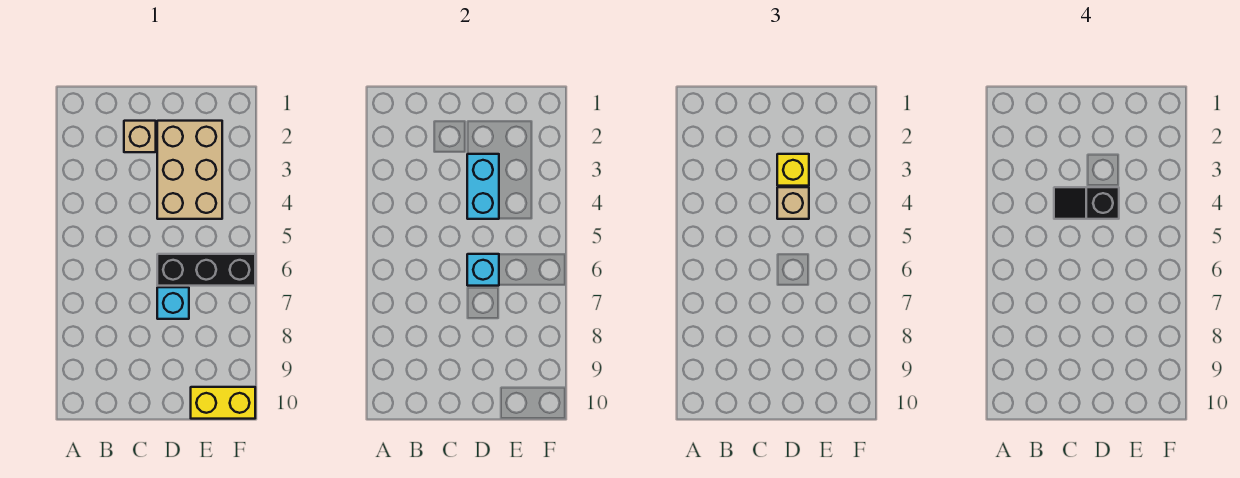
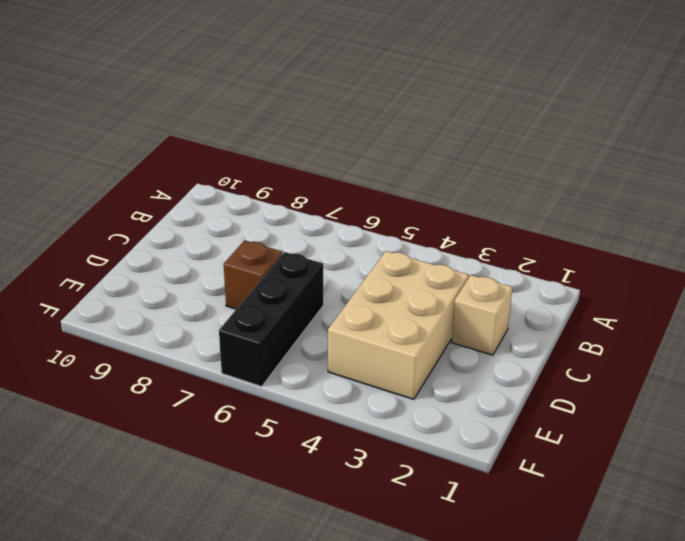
tan brick C3:E4 level 1 -> tan brick D2:E4 level 1
brown brick D7 level 1 -> cyan brick D7 level 1
none -> yellow brick E10:F10 level 1
none -> cyan brick D3:D4 level 2

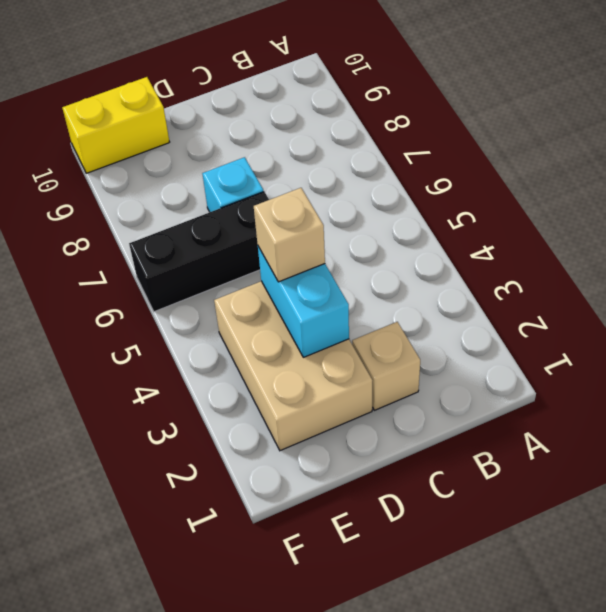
none -> cyan brick D6 level 2
none -> yellow brick D3 level 3

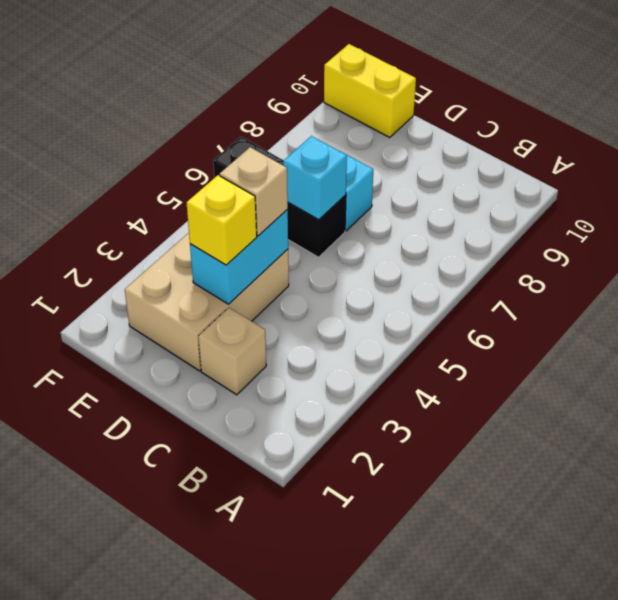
none -> black slope C4:D4 level 4 top D

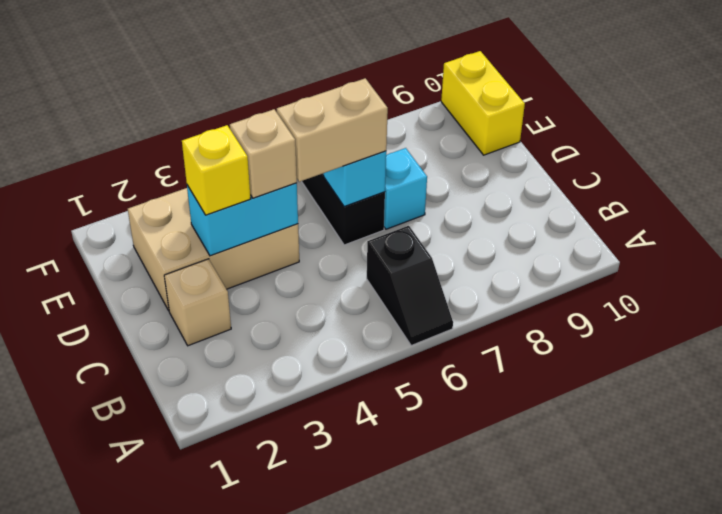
black slope A6:B6 level 1 top B -> black slope C4:D4 level 4 top D
tan brick D5:D6 level 3 -> none

